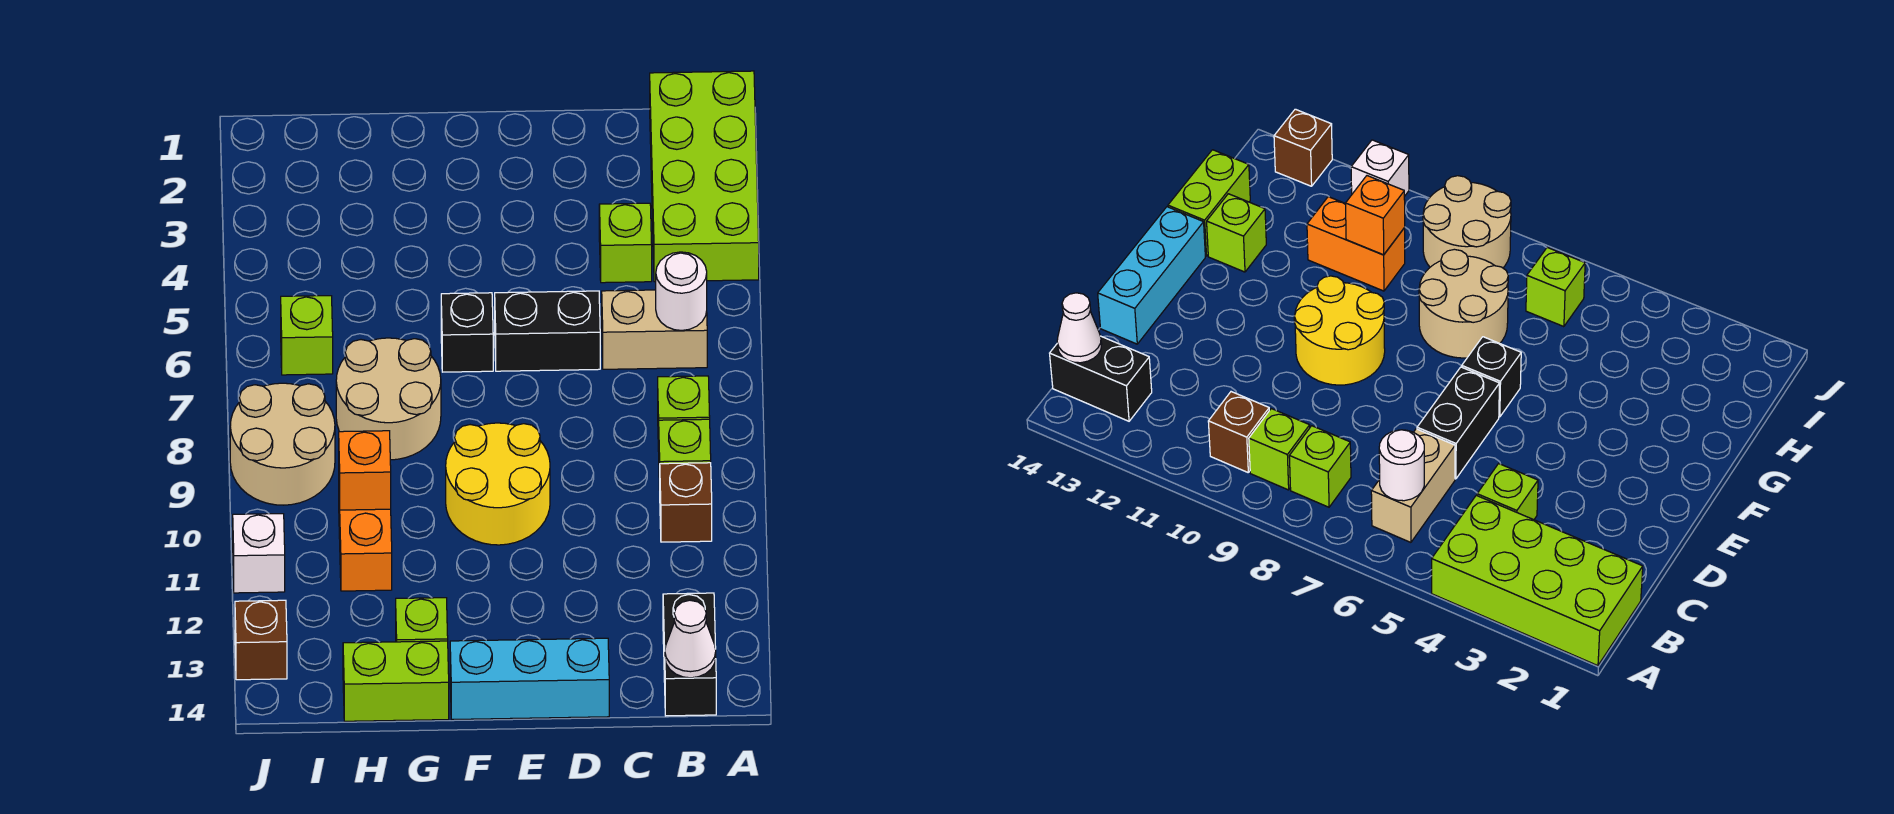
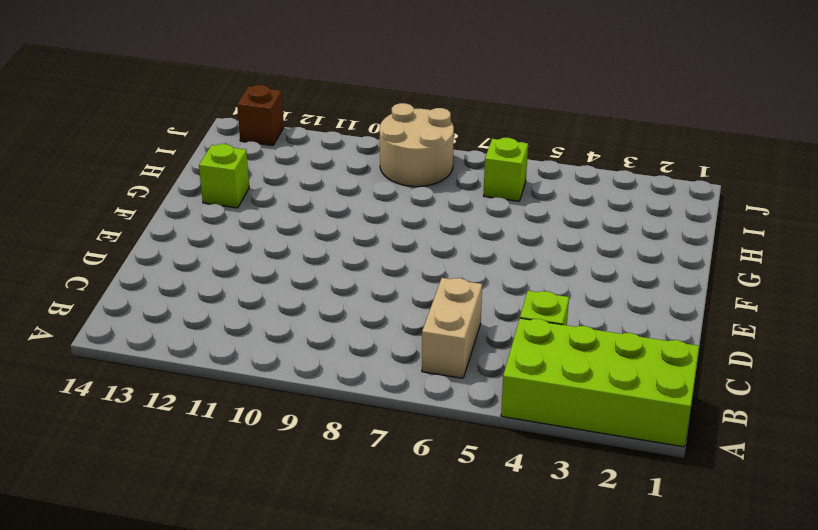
none -> lime brick B8 level 1
none -> lime brick B9 level 1
none -> brown brick B10 level 1

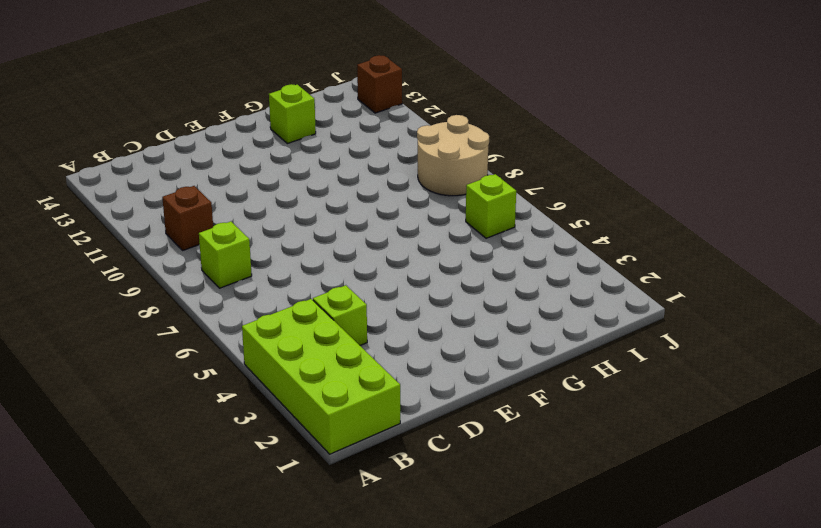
none -> tan brick B6:C6 level 1
none -> lime brick B9 level 1
none -> black brick B13:B14 level 1

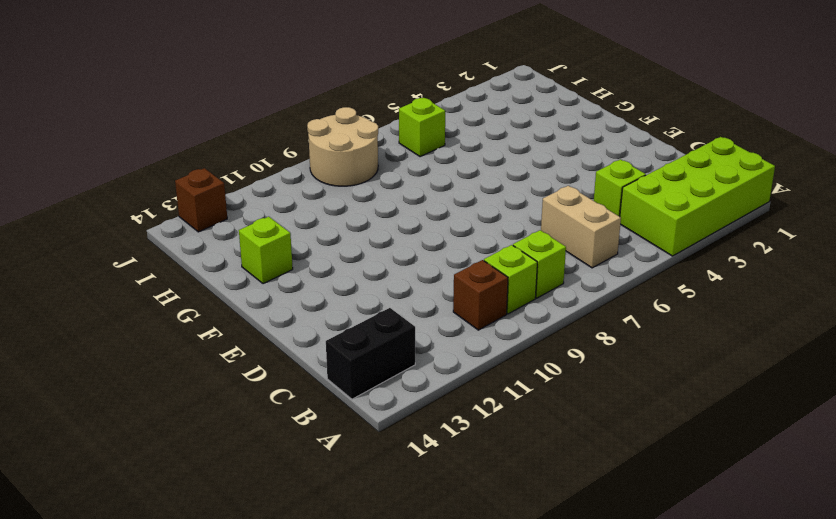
none -> black brick D6:E6 level 1
none -> cyan brick D14:F14 level 1
none -> yellow round brick E9:F10 level 1

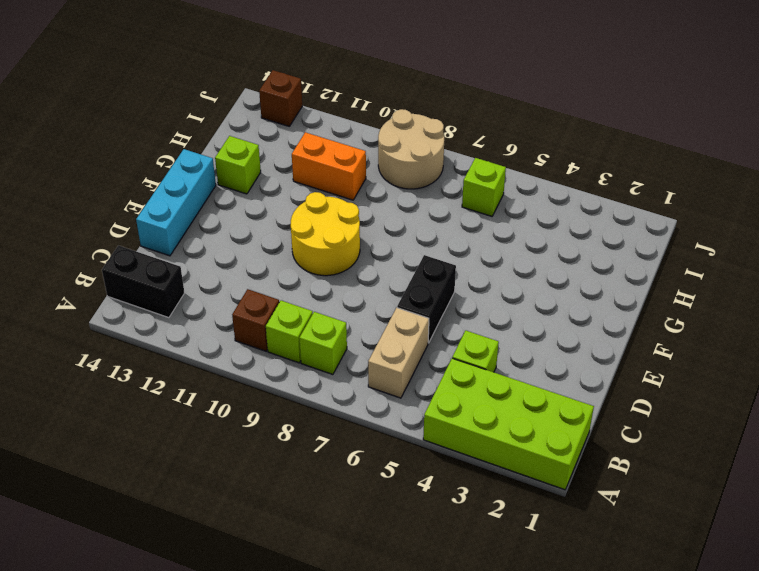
none -> black brick F6 level 1
none -> tan round brick G7:H8 level 1
none -> lime brick G14:H14 level 1

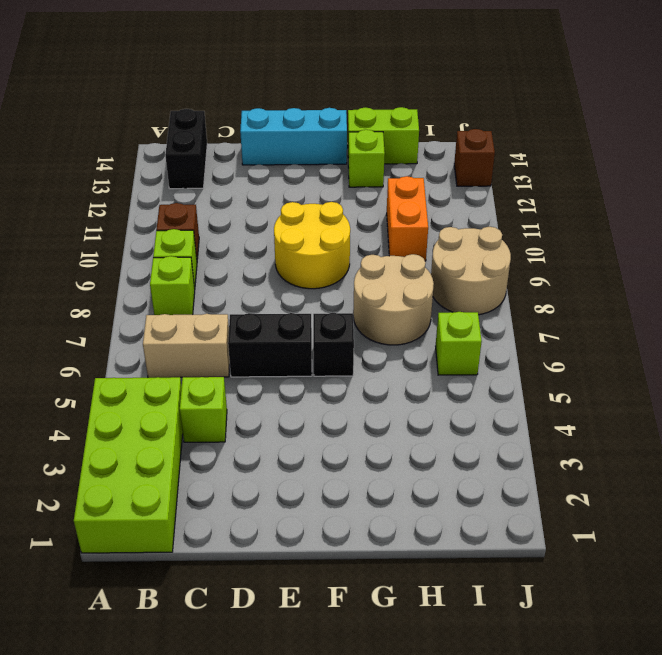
none -> white brick J11 level 1
none -> white round brick B6 level 2
none -> white cone B14 level 2

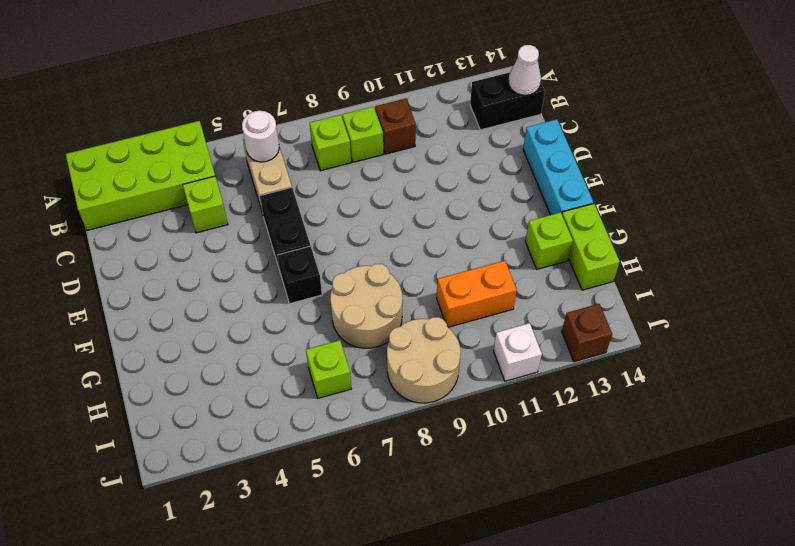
none -> yellow round brick E9:F10 level 1
none -> orange brick H10 level 2

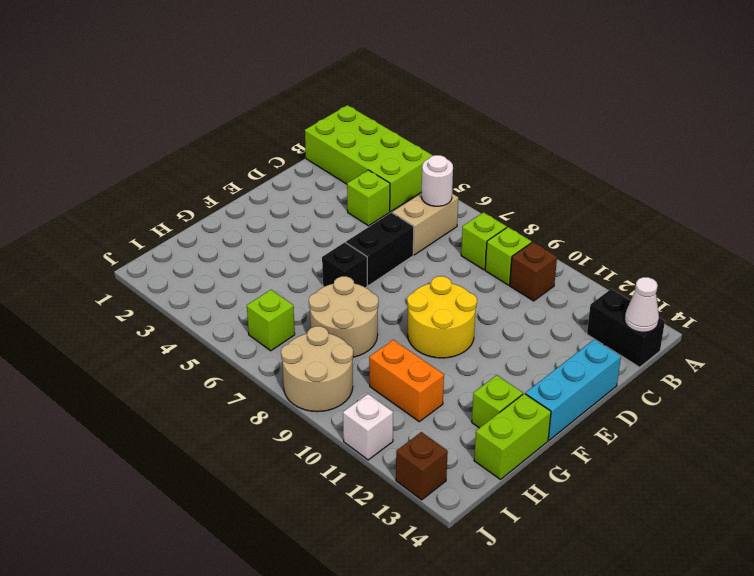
none -> orange brick H10 level 2

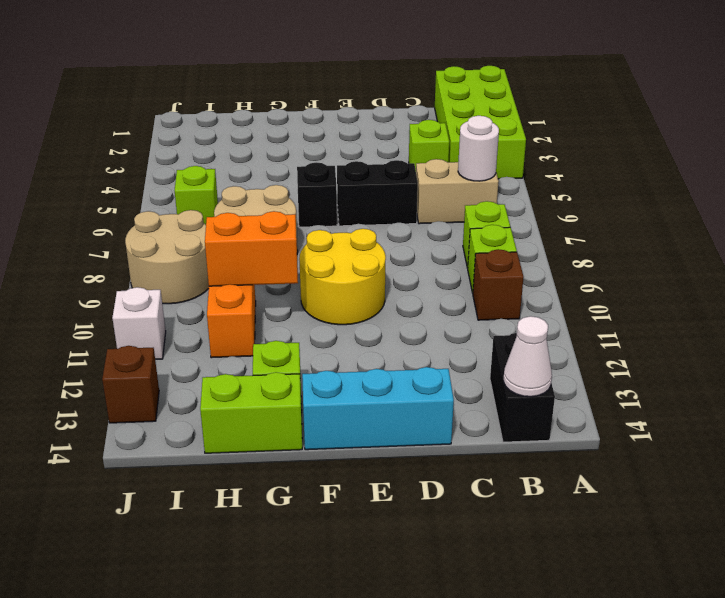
orange brick G10:H10 level 2 -> orange brick H10 level 2

